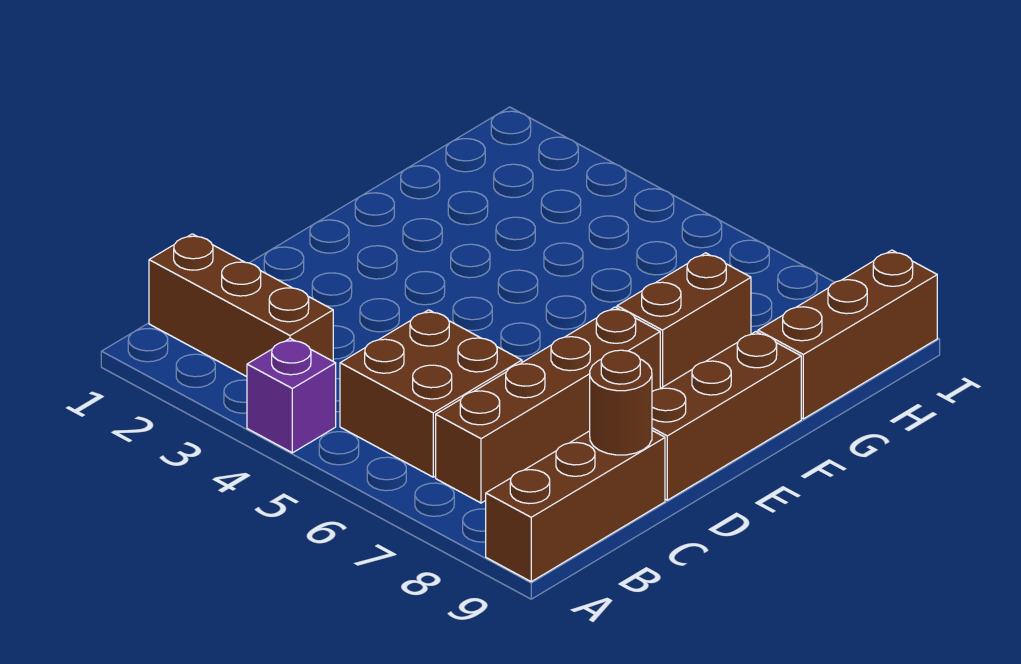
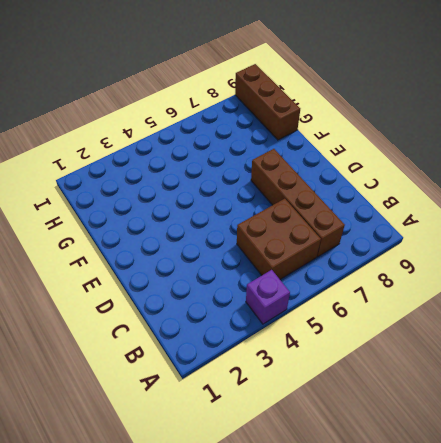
none -> brown brick A9:C9 level 1
none -> brown brick B1:B3 level 1

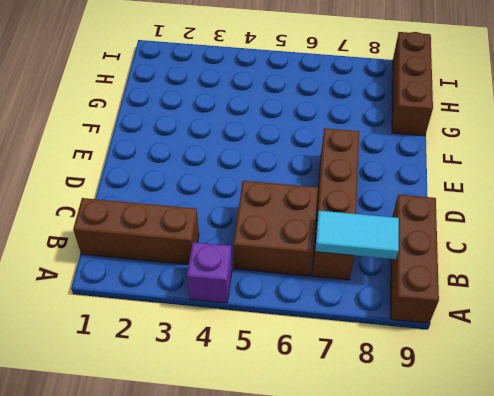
cyan tile B7:B8 level 2 -> none
none -> brown brick D9:F9 level 1
none -> brown brick F7:G7 level 1

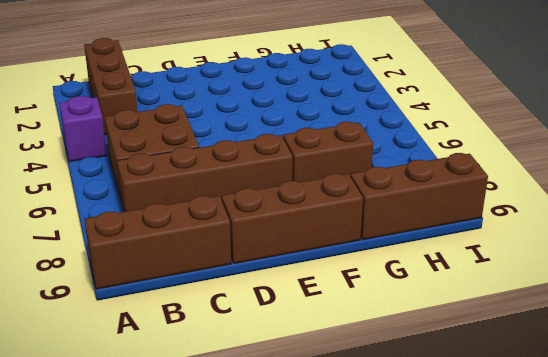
none -> brown round brick C9 level 2

